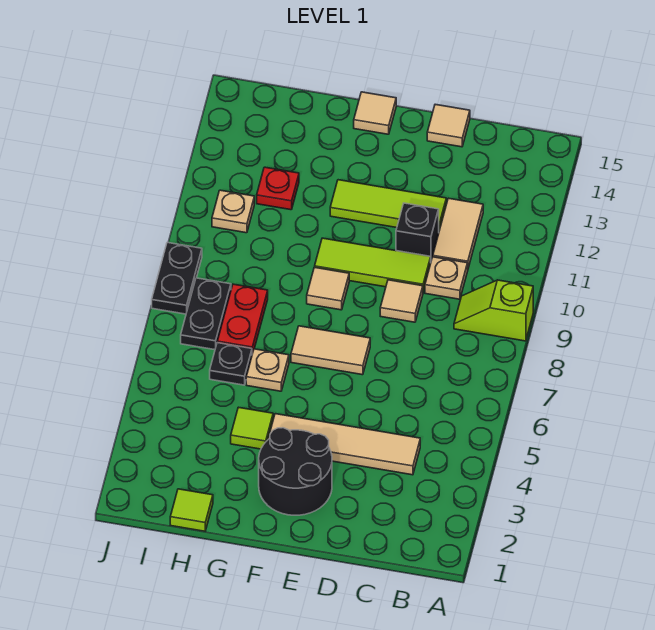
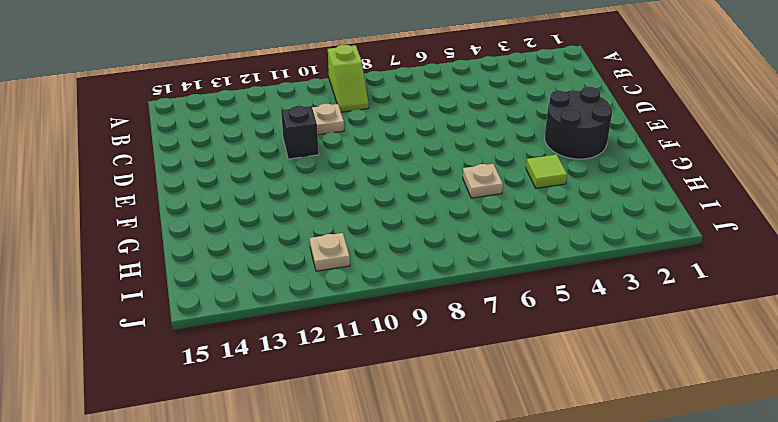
none -> tan tile C4:F4 level 1
none -> tan tile C11:C12 level 1
none -> tan tile D9 level 1

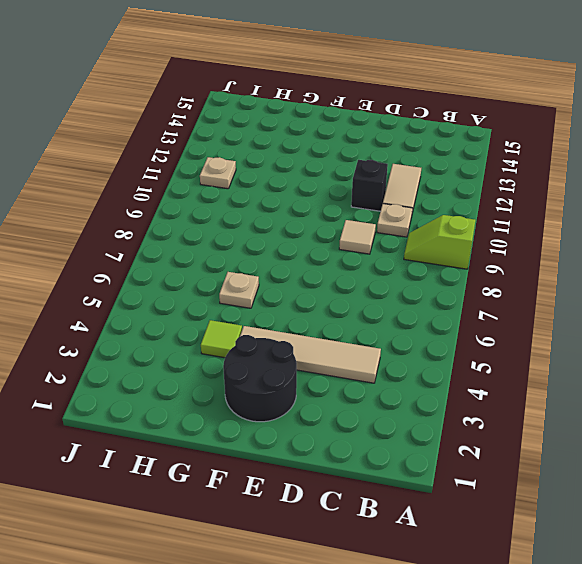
none -> lime tile D10:F10 level 1
none -> lime tile D12:F12 level 1
none -> tan tile D15 level 1

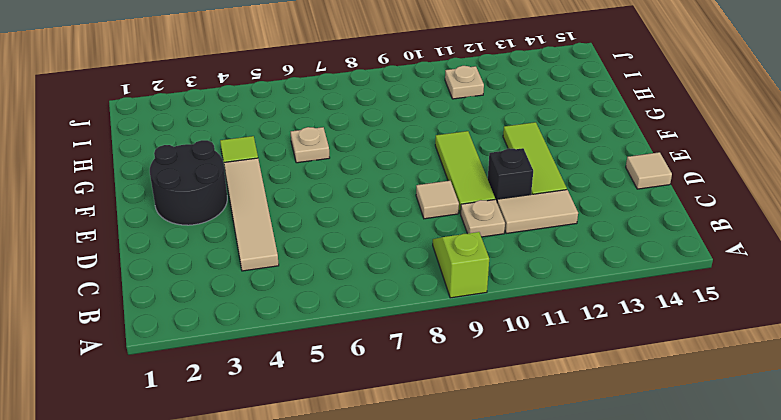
none -> tan tile E7:F7 level 1
none -> tan tile F9 level 1
none -> tan tile F15 level 1

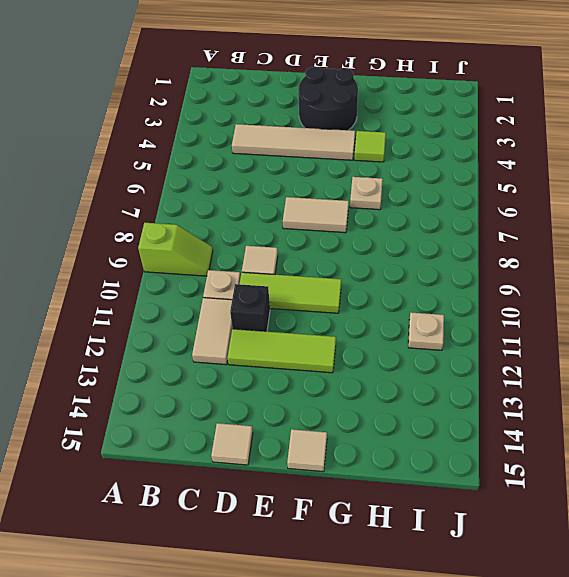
none -> tan tile F9 level 1
none -> lime tile H1 level 1
none -> black plate H6 level 1

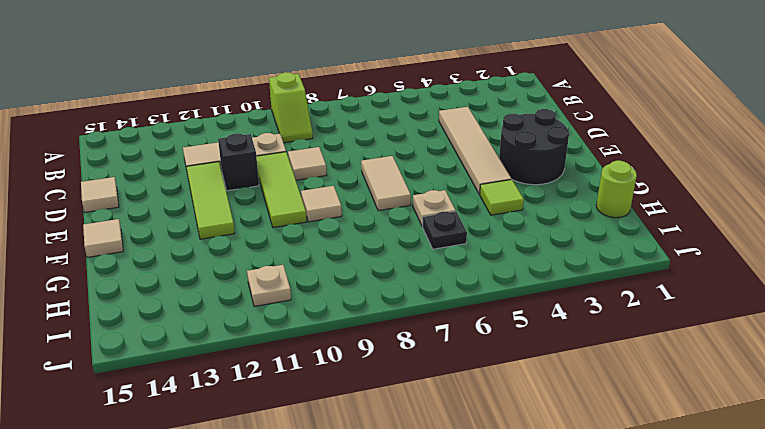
lime round brick H1 level 1 -> lime tile H1 level 1
none -> red plate H7:H8 level 1
none -> red plate H12 level 1
none -> black plate I7:I8 level 1

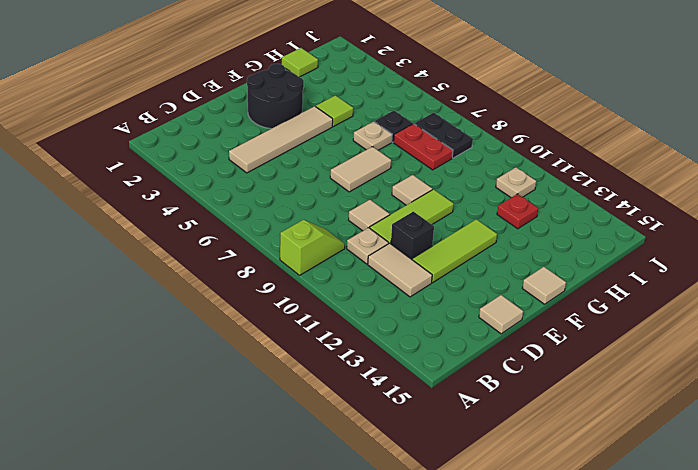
none -> black plate J8:J9 level 1

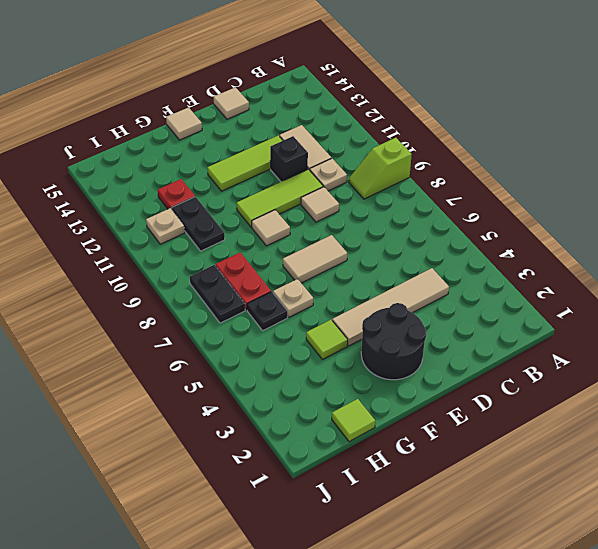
black plate H10:H11 level 1 -> black plate J8:J9 level 1

